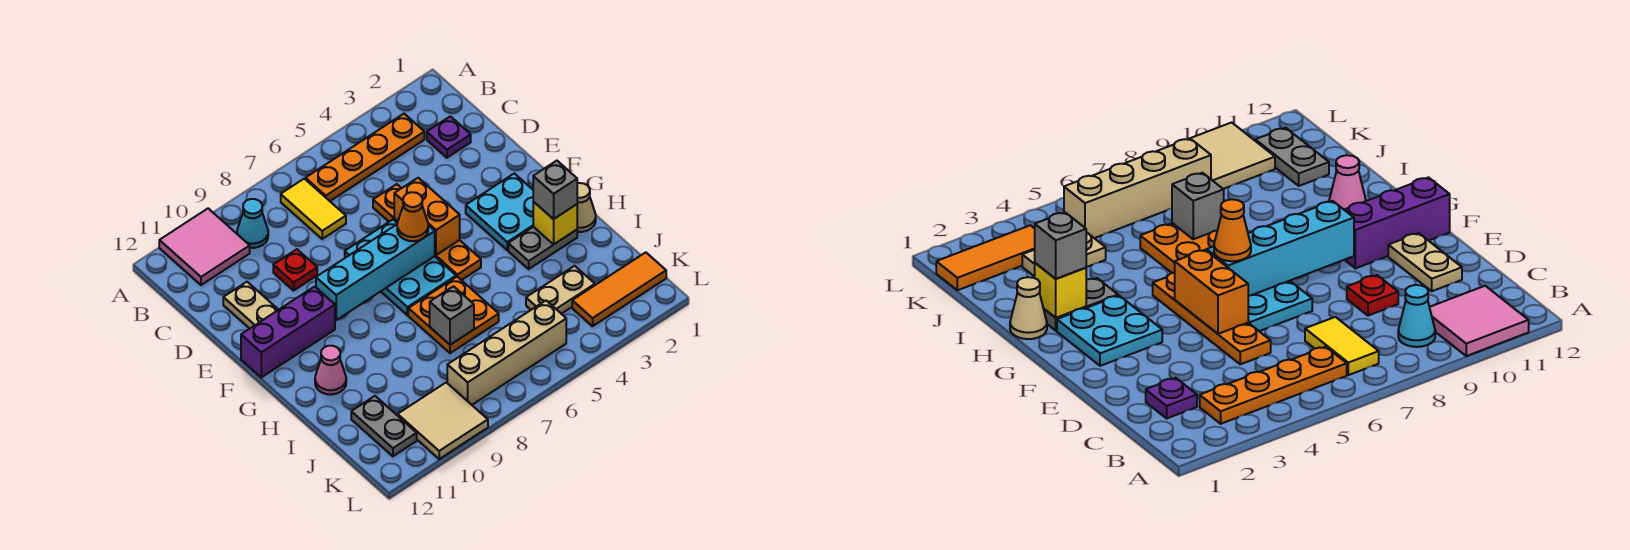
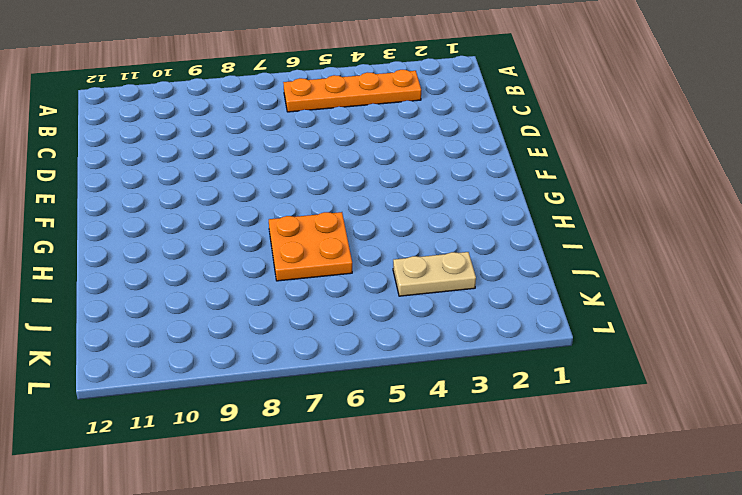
none -> pink tile A10:B11 level 1
none -> yellow tile B7:C7 level 1
none -> cyan cone B9 level 1

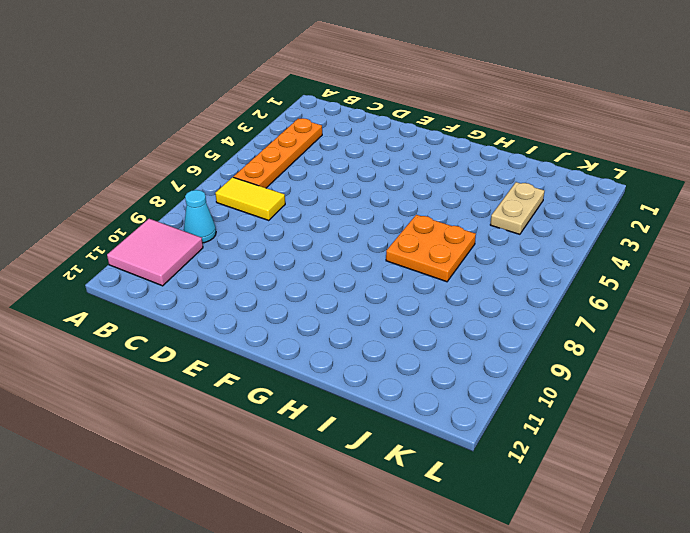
none -> purple plate C2 level 1
none -> orange plate D5:G5 level 1
none -> red plate D9 level 1

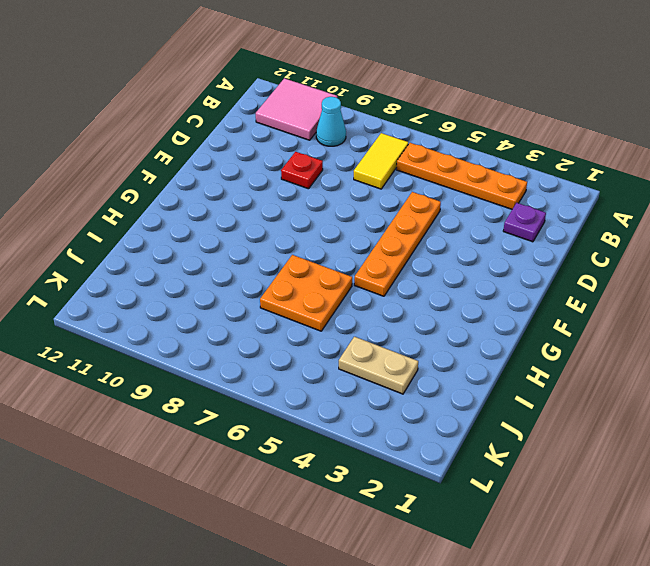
none -> tan plate D11:E11 level 1
none -> cyan plate E6:G7 level 1
none -> cyan plate F2:G3 level 1

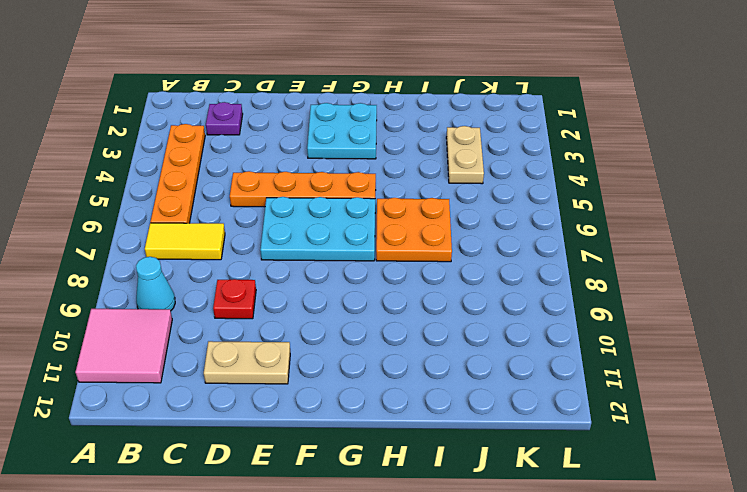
none -> purple brick F10:F12 level 1
none -> tan cone H1 level 1
none -> grey plate H2:H3 level 1

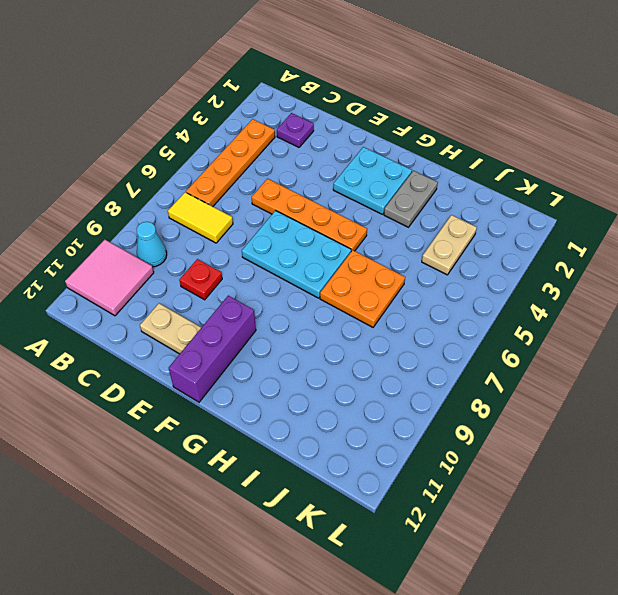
none -> tan cone H1 level 1
none -> pink cone H11 level 1
none -> grey plate J11:K11 level 1

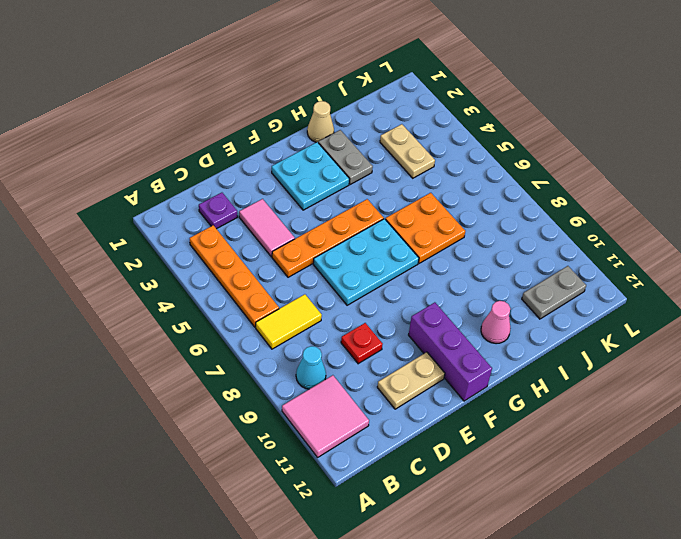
pink tile D3:D4 level 1 -> none
none -> orange tile K1:K3 level 1
none -> tan brick K5:K8 level 1
none -> tan tile K9:L10 level 1

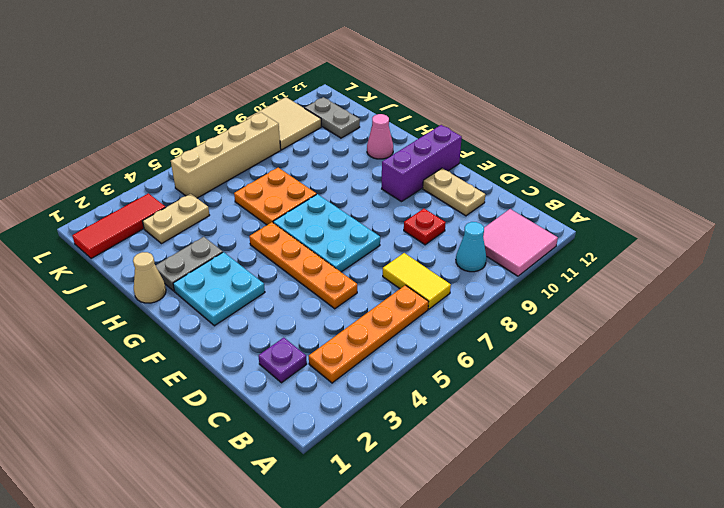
red tile K1:K3 level 1 -> orange tile K1:K3 level 1
none -> orange brick E5:F5 level 2
none -> cyan brick F6:F9 level 2
none -> yellow brick H2 level 2

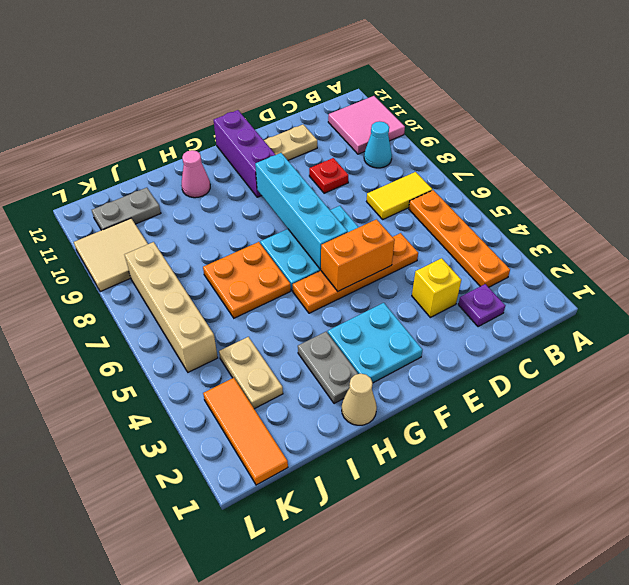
yellow brick D3 level 1 -> yellow brick H2 level 2
none -> grey brick I7 level 2
none -> orange cone F6 level 3
none -> grey brick H2 level 3

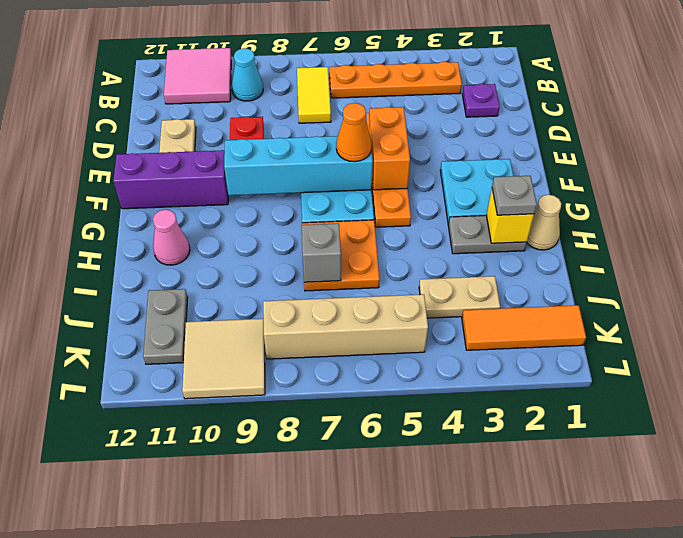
grey plate H2 level 3 -> grey brick H2 level 3

